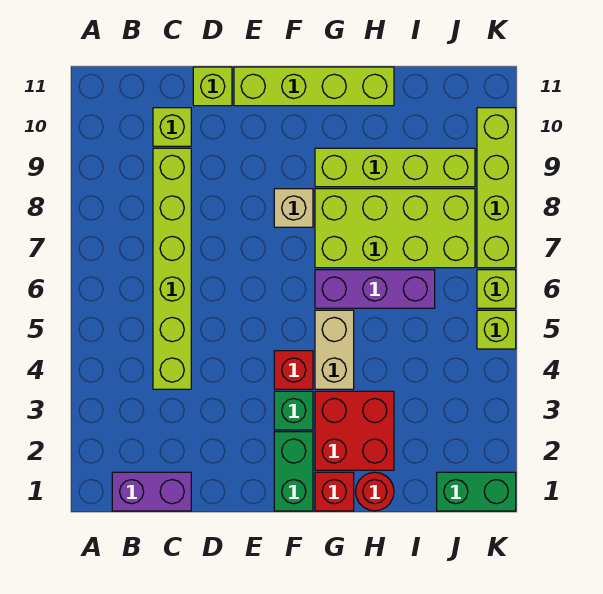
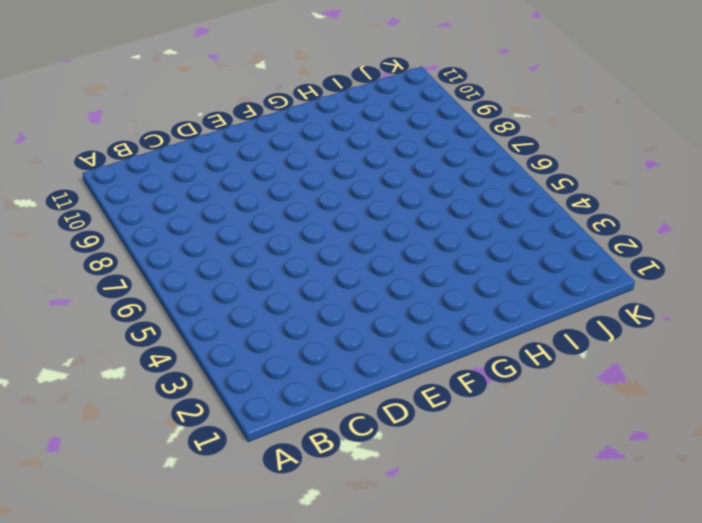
none -> purple brick B1:C1 level 1
none -> lime brick C4:C9 level 1
none -> lime brick C10 level 1

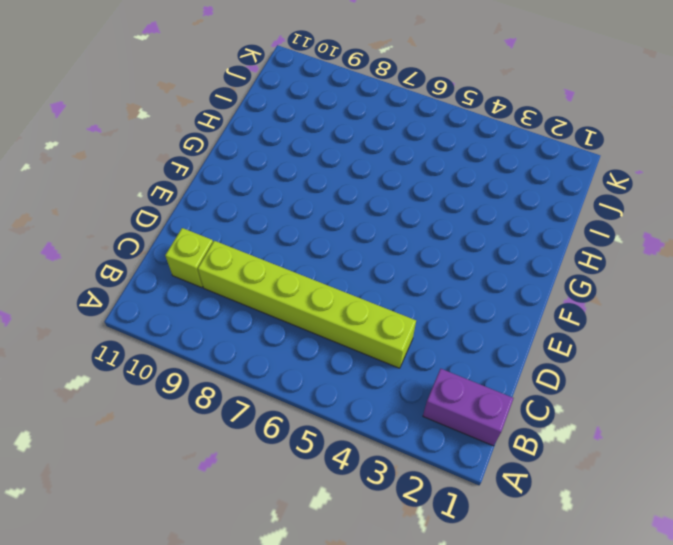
purple brick B1:B2 level 1 -> purple brick B1:C1 level 1
none -> lime brick D11 level 1
none -> lime brick E11:H11 level 1
none -> green brick F1:F2 level 1

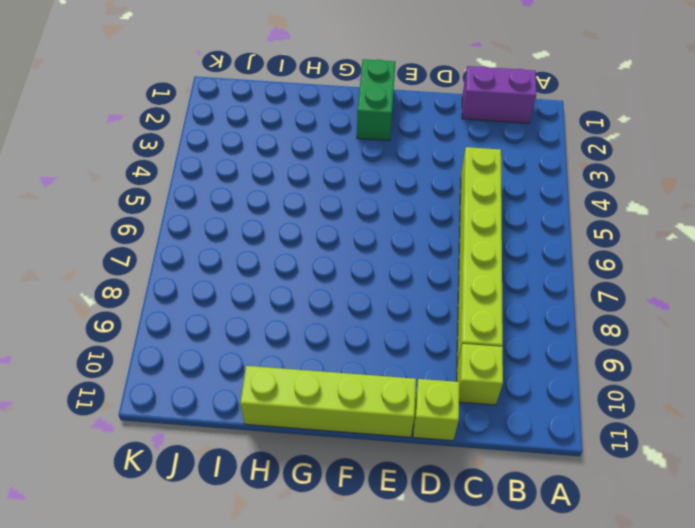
none -> green brick F3 level 1
none -> red brick F4 level 1
none -> tan brick F8 level 1

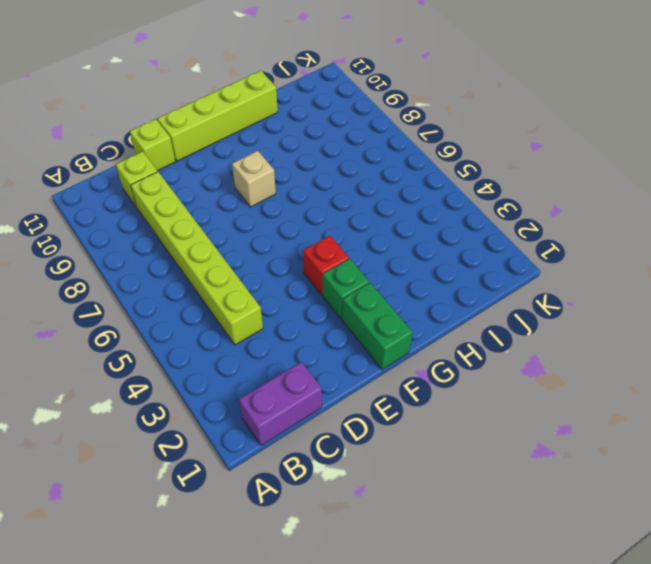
none -> red brick G1 level 1
none -> red brick G2:H3 level 1
none -> tan brick G4:G5 level 1

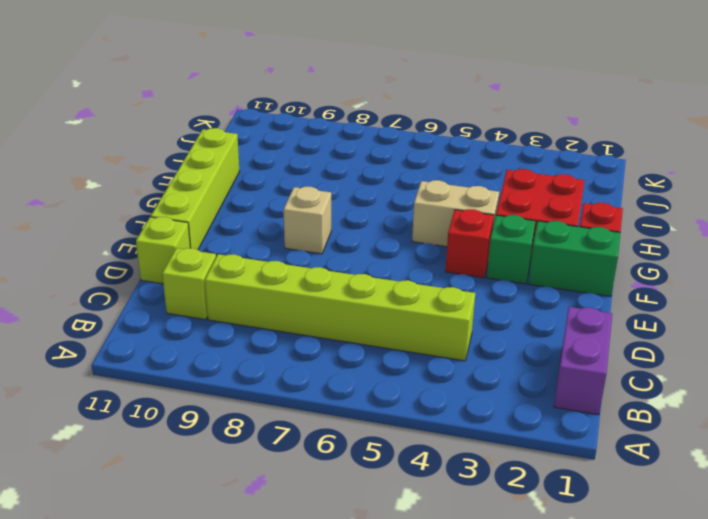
none -> purple brick G6:I6 level 1
none -> lime brick G7:J8 level 1
none -> lime brick G9:J9 level 1

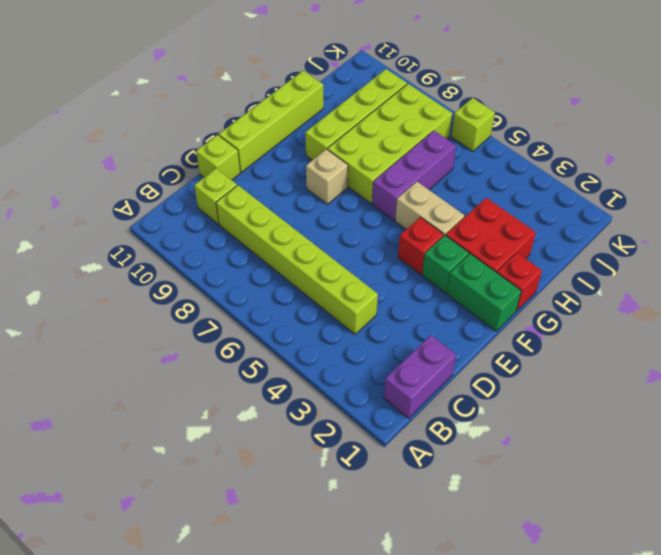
none -> red round brick H1 level 1
none -> green brick J1:K1 level 1
none -> lime brick K5 level 1

